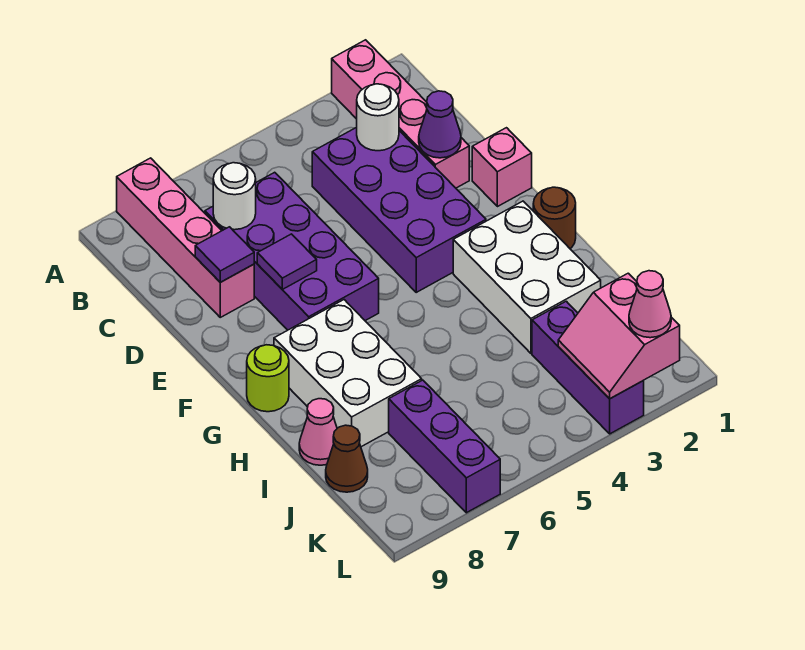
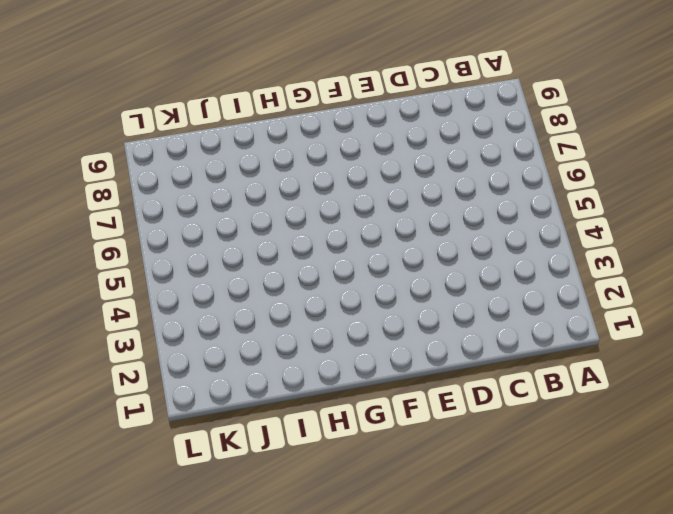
none -> pink brick A2:D2 level 1
none -> pink brick A8:D8 level 1
none -> purple brick C3:F4 level 1

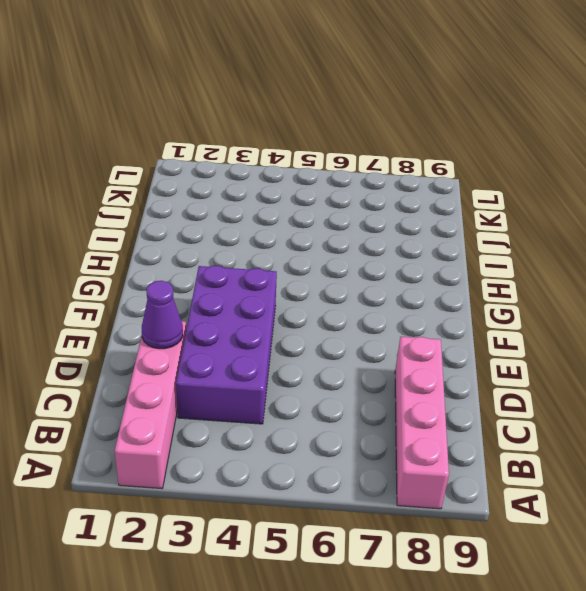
none -> purple brick C6:F7 level 1
none -> pink brick E1 level 1
none -> brown round brick G1 level 1

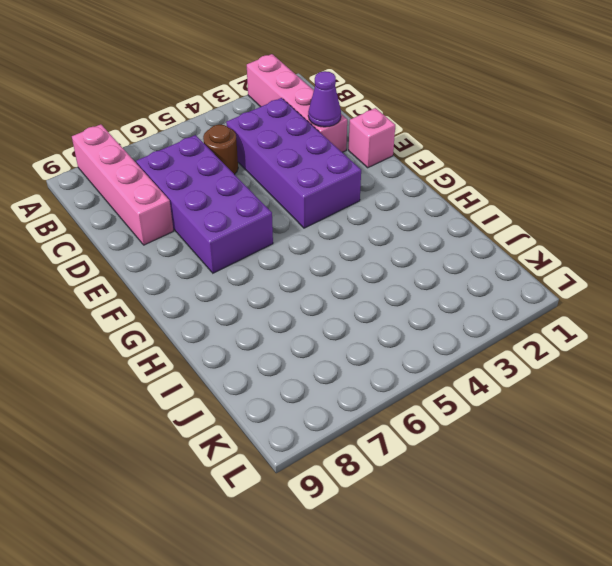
brown round brick C5 level 1 -> brown round brick G1 level 1
none -> white brick G2:I3 level 1
none -> white brick G7:I8 level 1
none -> lime round brick G9 level 1

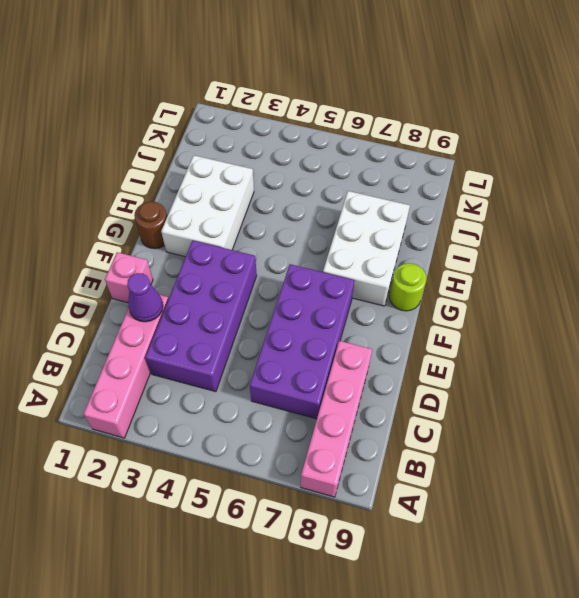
none -> pink cone I9 level 1
none -> purple brick J3:L3 level 1
none -> purple brick J7:L7 level 1

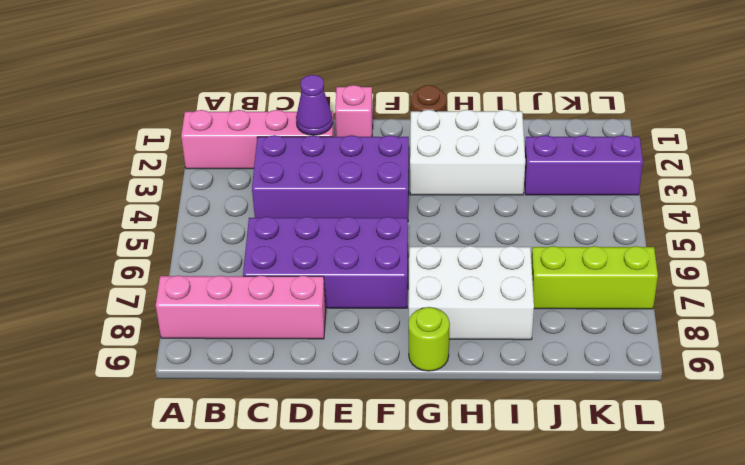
lime brick J7:L7 level 1 -> purple brick J7:L7 level 1
none -> pink cone I9 level 1
none -> brown cone J9 level 1
none -> white round brick C3 level 2

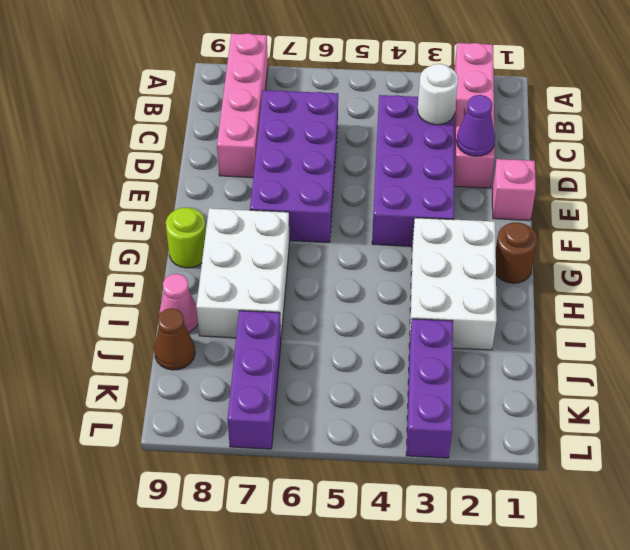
none -> white round brick C7 level 2
none -> purple tile D8 level 2
none -> purple tile E7 level 2

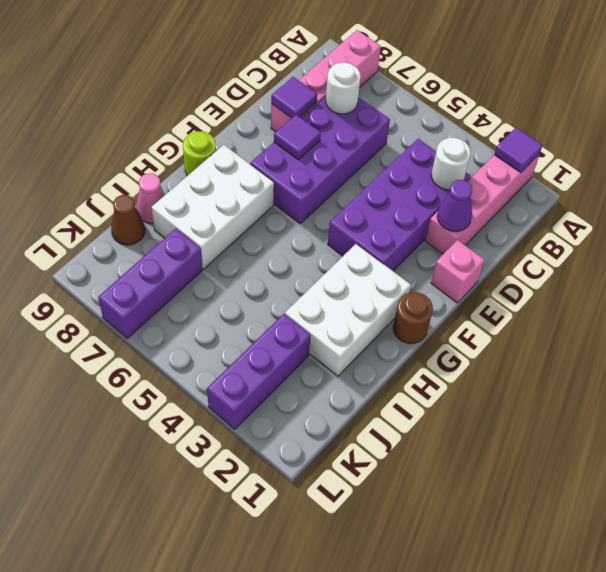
purple tile A2 level 2 -> none
none -> pink slope K2:L3 level 2 top 2
none -> pink cone L2 level 3

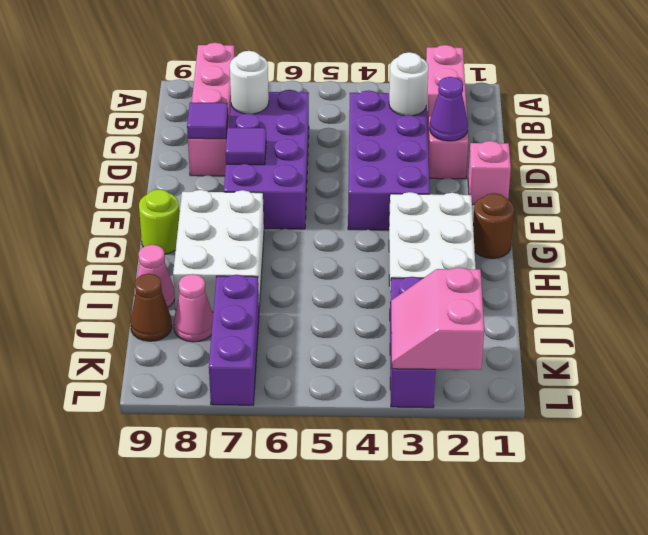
pink cone J8 level 1 -> pink cone L2 level 3

